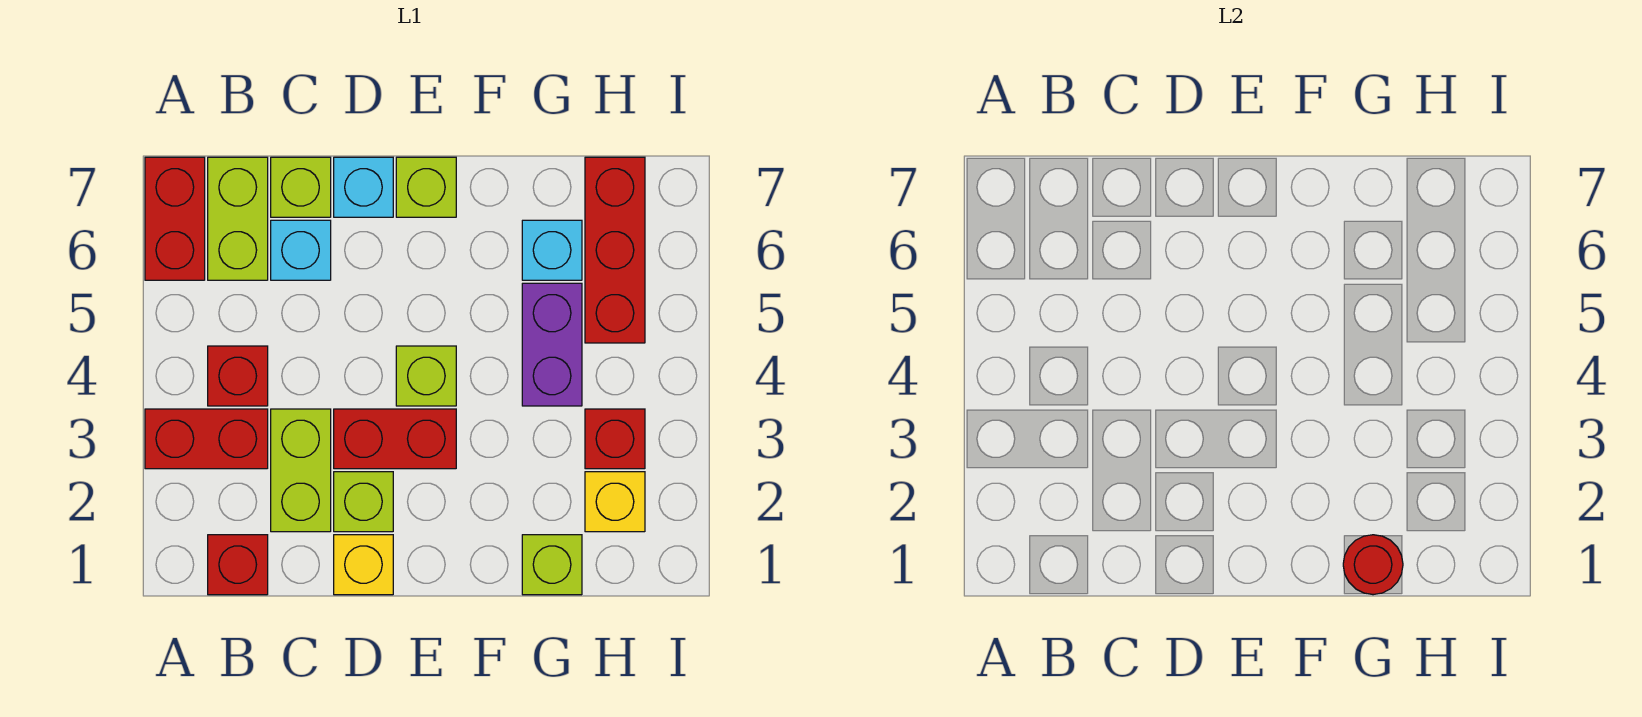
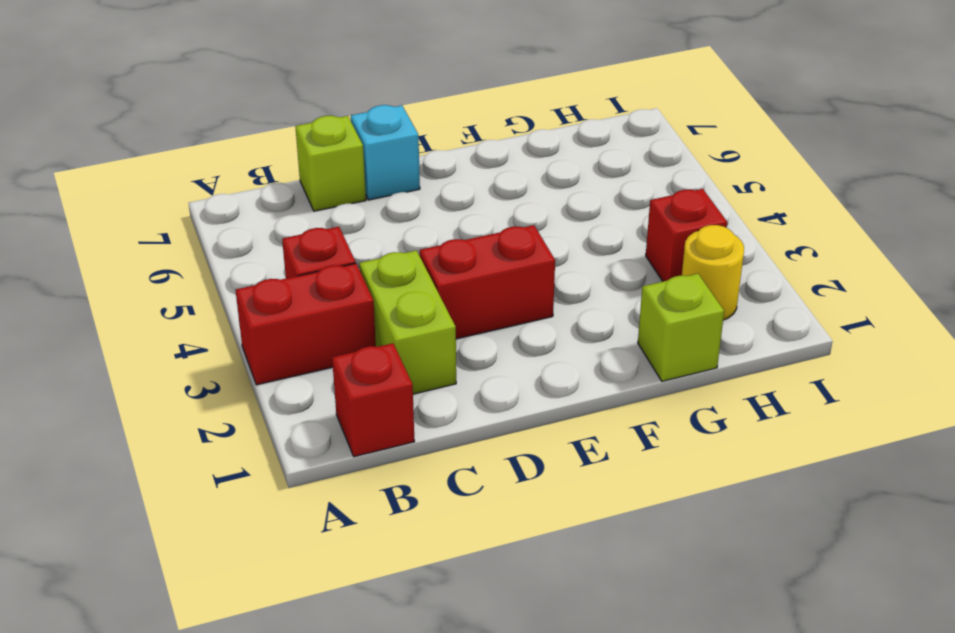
yellow round brick H2 level 1 -> yellow brick H2 level 1
none -> red brick A6:A7 level 1
none -> lime brick B6:B7 level 1
none -> cyan brick C6 level 1

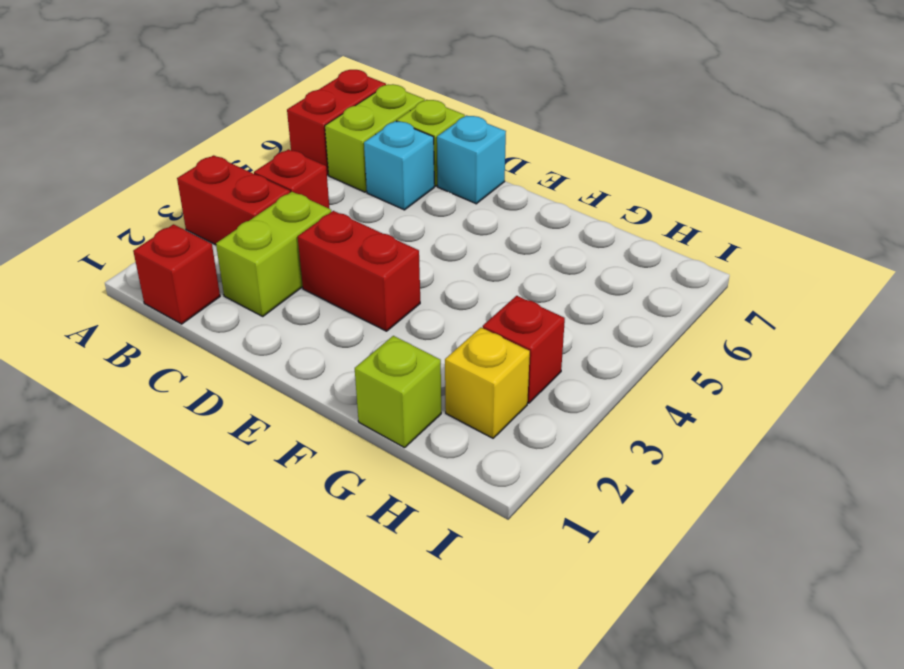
none -> yellow brick D1 level 1
none -> lime brick D2 level 1
none -> lime brick E4 level 1

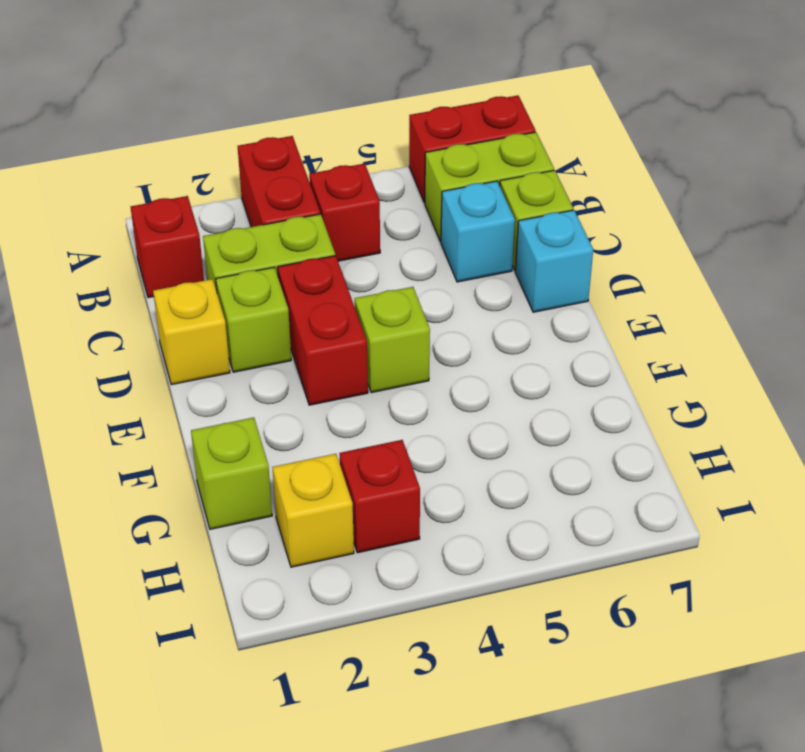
none -> lime brick E7 level 1
none -> purple brick G4:G5 level 1
none -> cyan brick G6 level 1

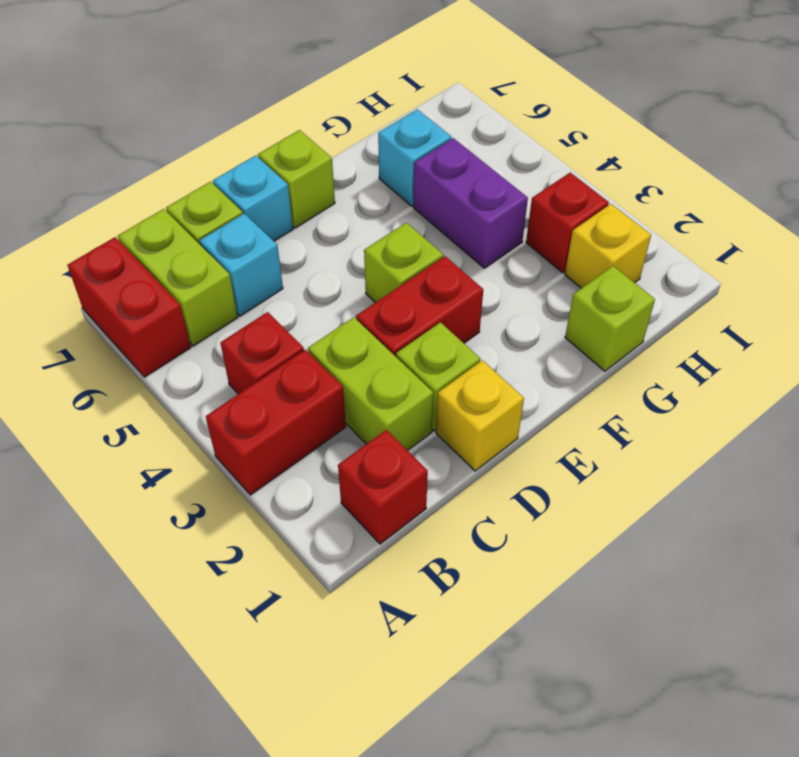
none -> red brick H5:H7 level 1
none -> red round brick G1 level 2

